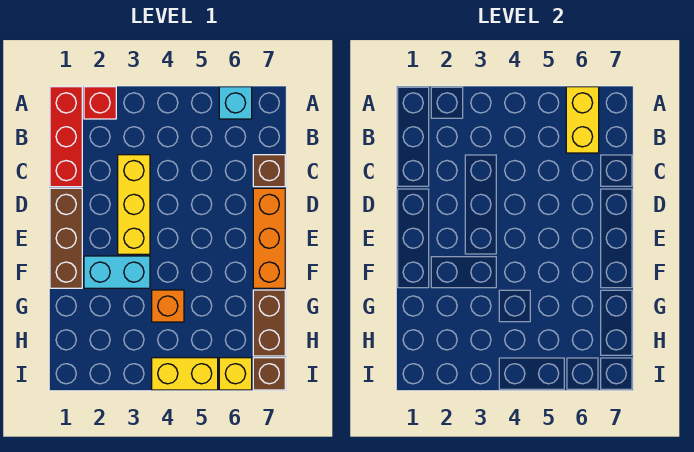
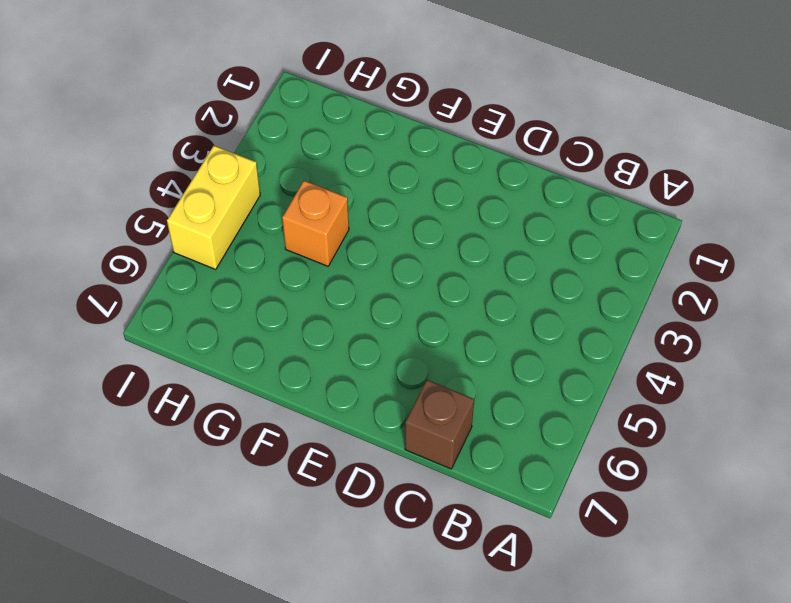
none -> red brick A1:C1 level 1
none -> red brick A2 level 1
none -> cyan brick A6 level 1

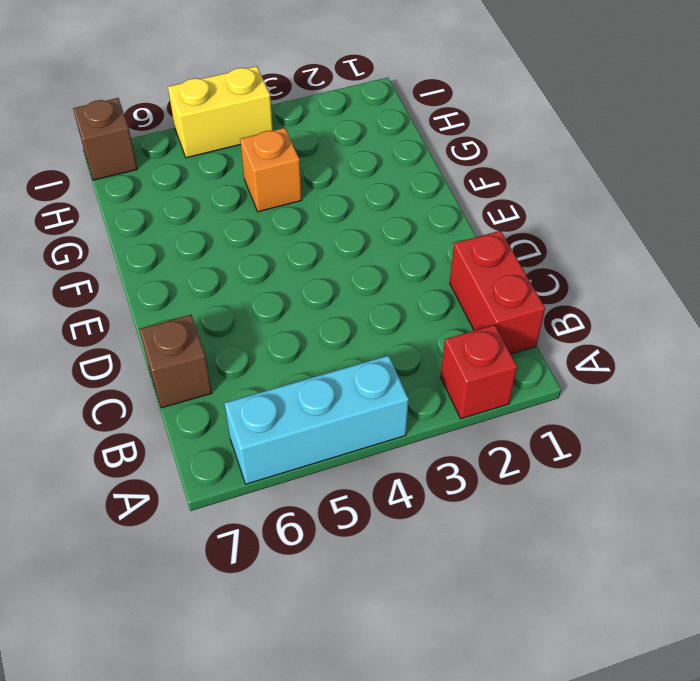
cyan brick A4:A6 level 1 -> cyan brick A6 level 1
red brick B1:C1 level 1 -> red brick A1:C1 level 1
none -> yellow brick C3:E3 level 1
none -> brown brick D1:F1 level 1
none -> orange brick D7:F7 level 1

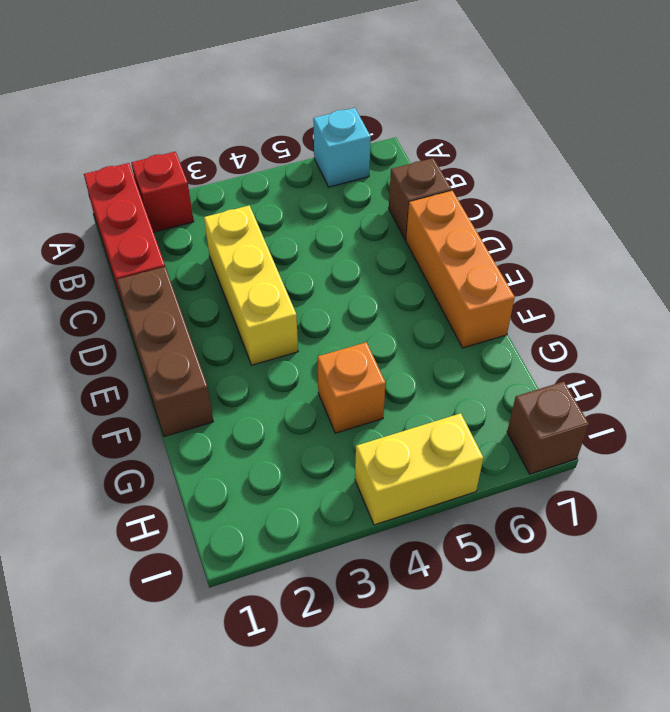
none -> cyan brick F2:F3 level 1
none -> brown brick G7:H7 level 1
none -> yellow brick I6 level 1

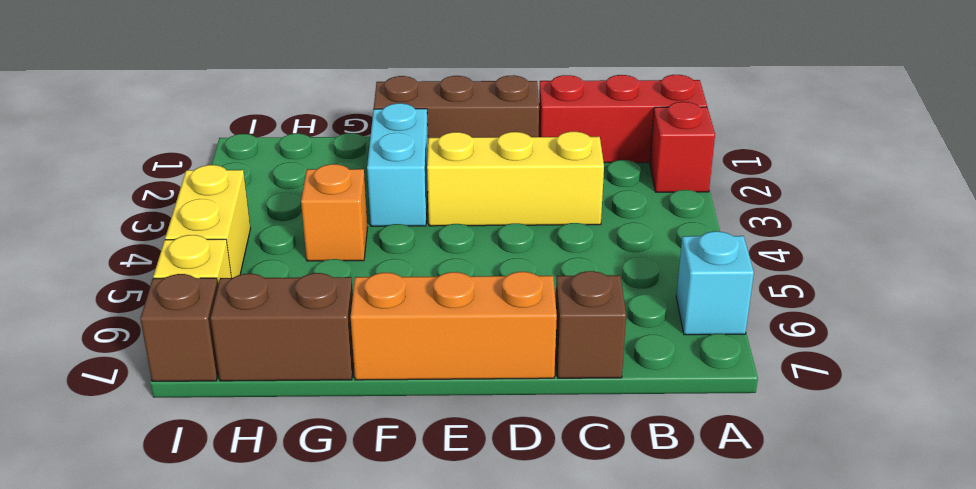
none -> yellow brick A6:B6 level 2

